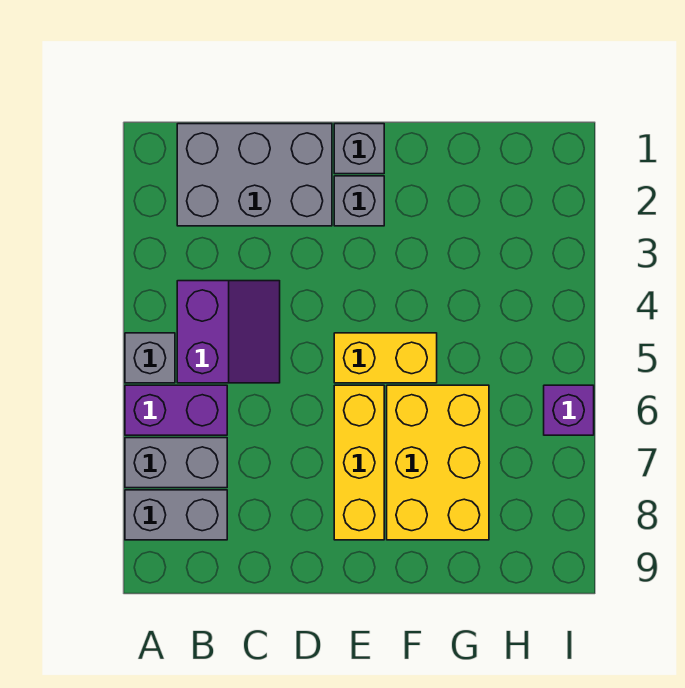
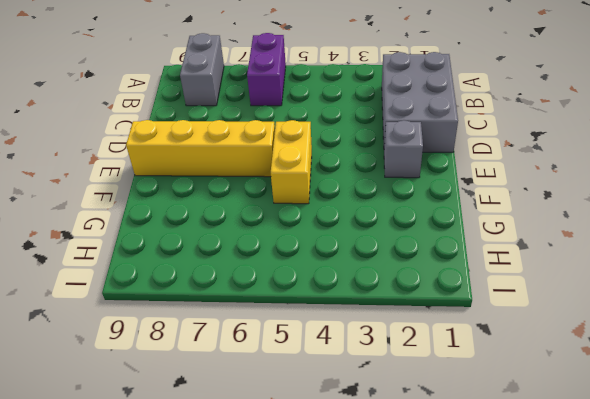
yellow brick E6:E9 level 1 -> yellow brick E6:E8 level 1
none -> grey brick A5 level 1
none -> grey brick A7:B7 level 1
none -> purple slope B4:C5 level 1 top B

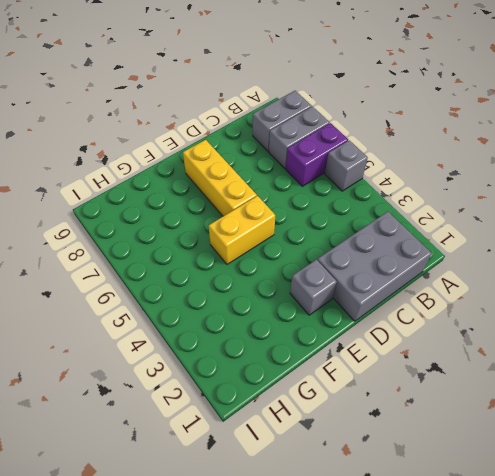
none -> purple slope B4:C5 level 1 top B
none -> grey brick E1 level 1
none -> yellow brick F6:G8 level 1

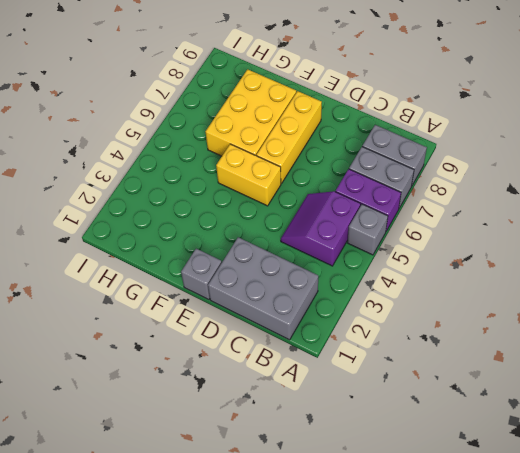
none -> grey brick E2 level 1
none -> purple brick I6 level 1

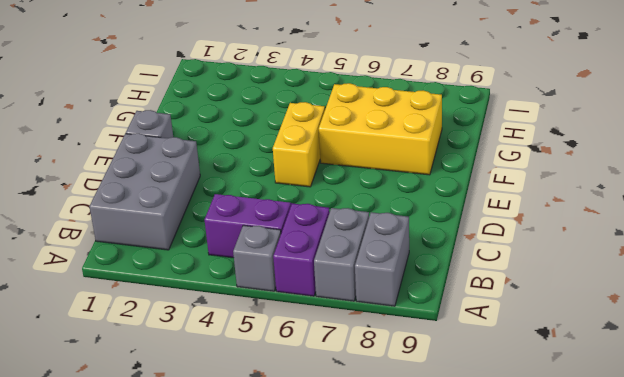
none -> grey brick E2 level 1
none -> yellow brick E6:E8 level 1
none -> purple brick I6 level 1

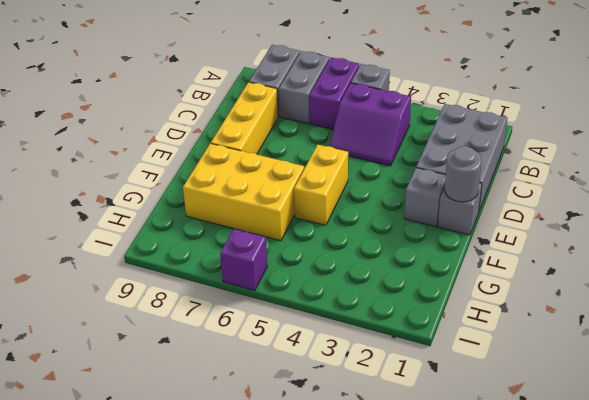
yellow brick C8:E8 level 1 -> yellow brick E6:E8 level 1
grey round brick E1 level 2 -> none

